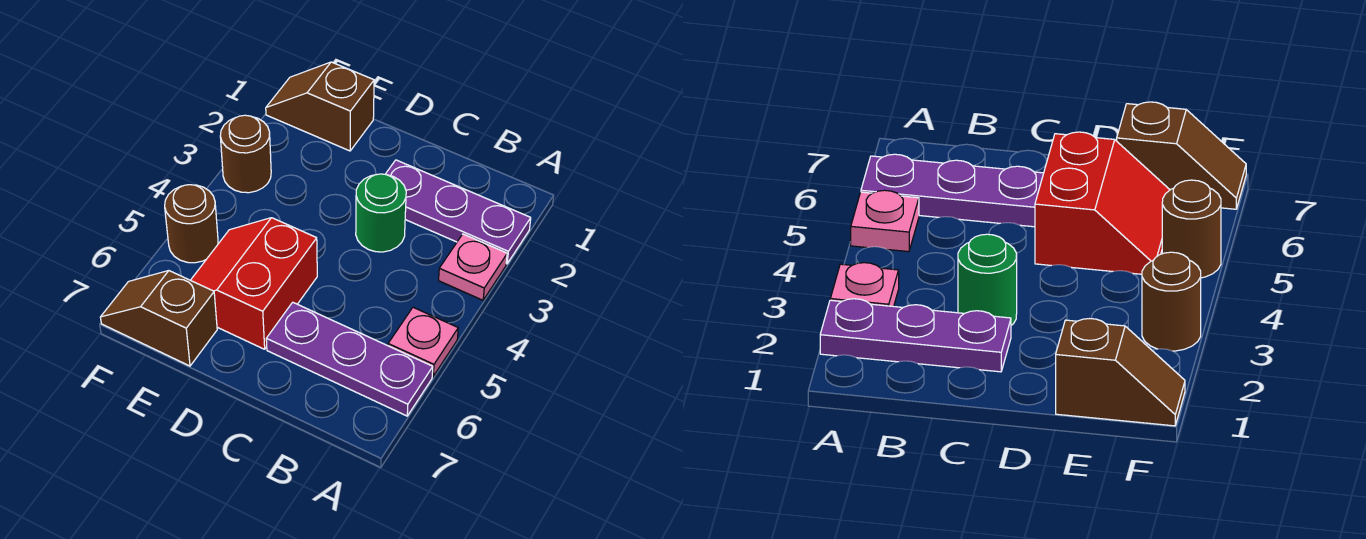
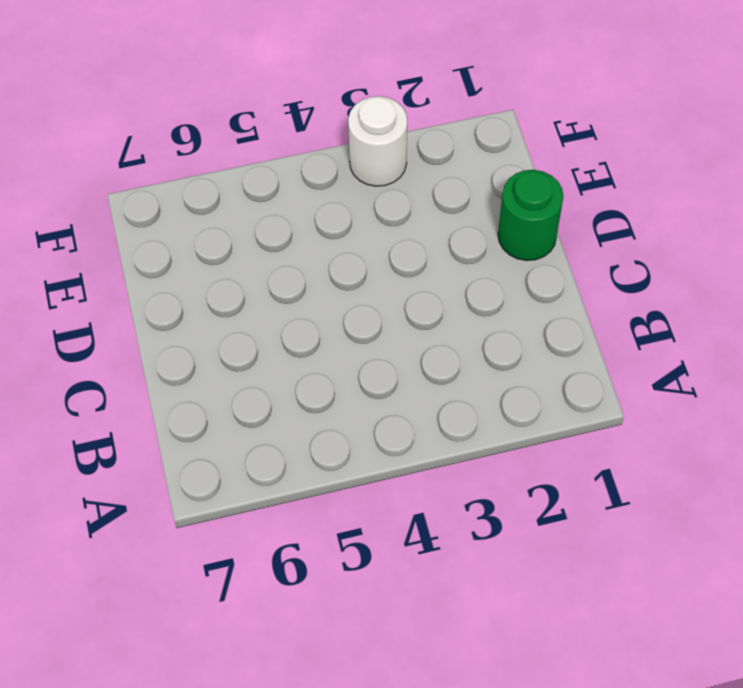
green round brick D1 level 1 -> green round brick C3 level 1
white round brick F3 level 1 -> brown round brick F3 level 1
none -> purple plate A2:C2 level 1
none -> pink plate A3 level 1

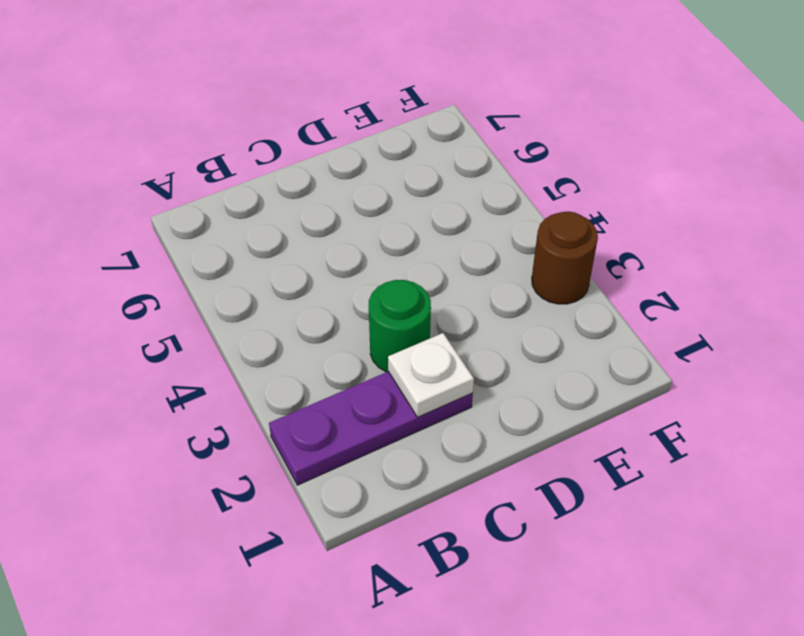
white plate C2 level 2 -> none
none -> pink plate A3 level 1
none -> pink plate A5 level 1

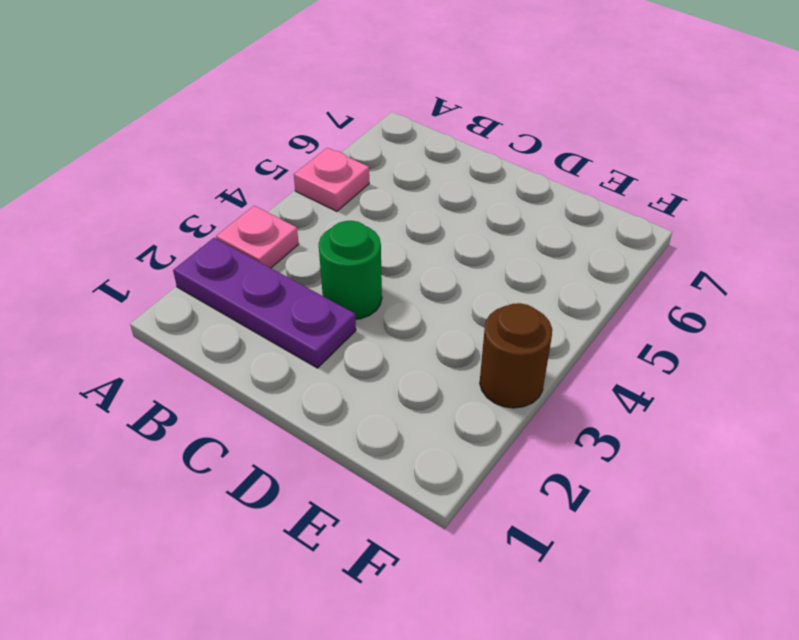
none -> purple plate A6:C6 level 1
none -> red slope D5:E6 level 1 top D

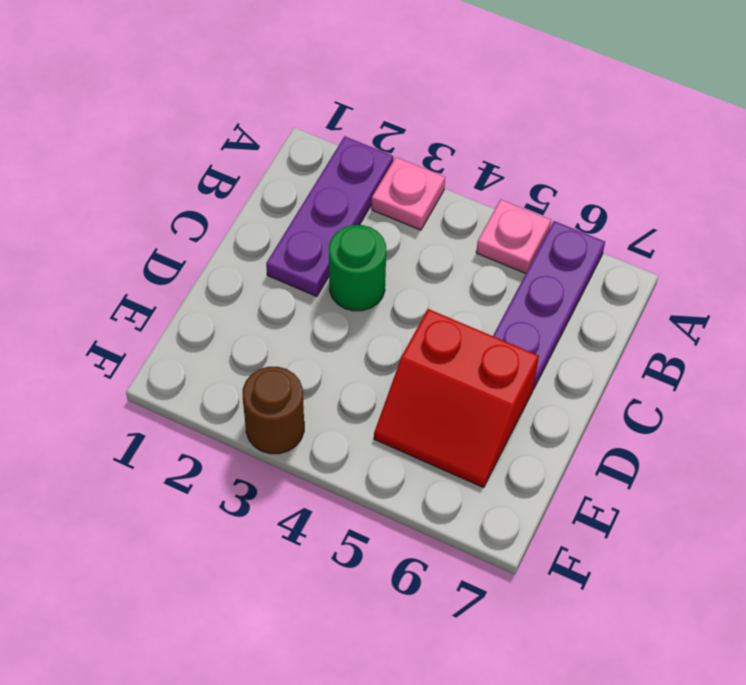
none -> brown slope E1:F1 level 1 top E
none -> brown slope E7:F7 level 1 top E

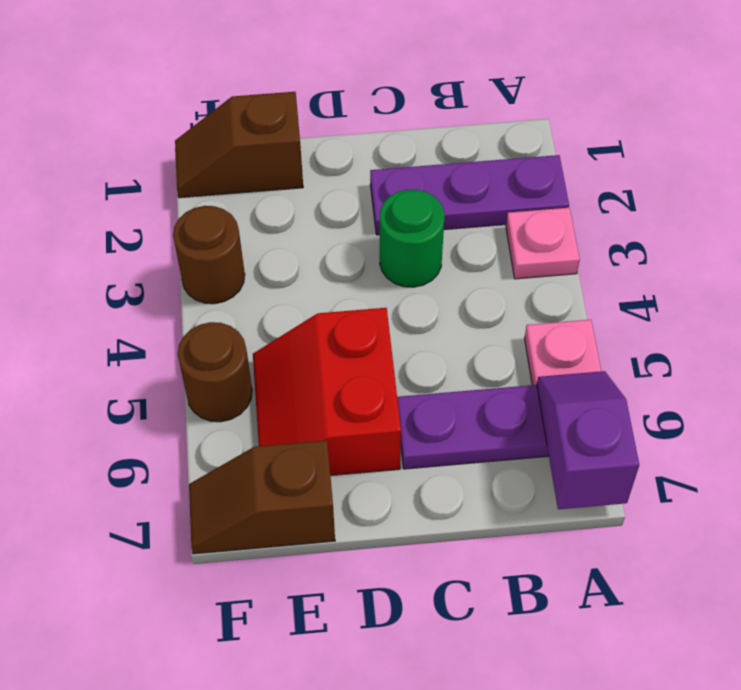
purple slope A6:A7 level 2 top 7 -> none

